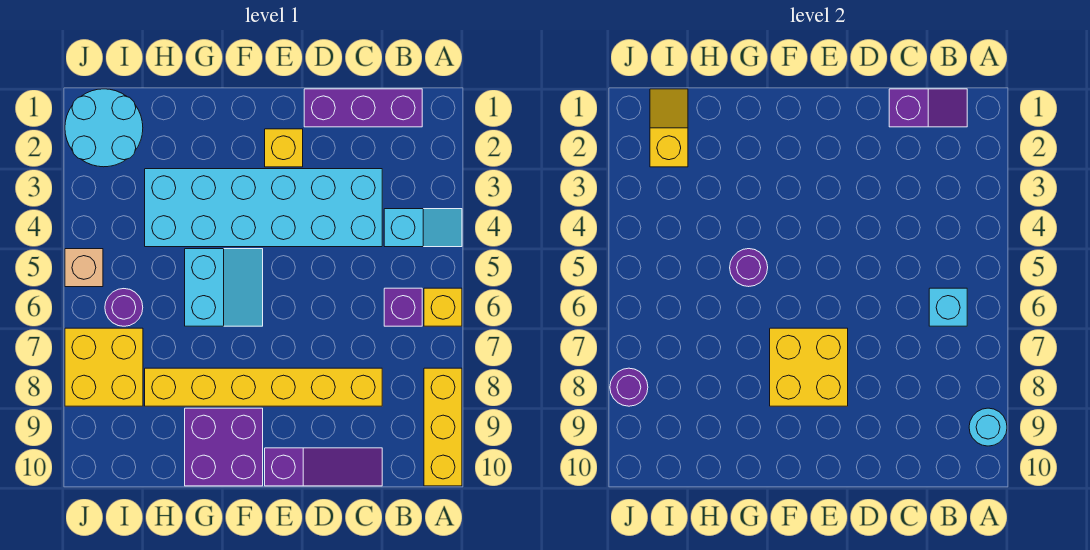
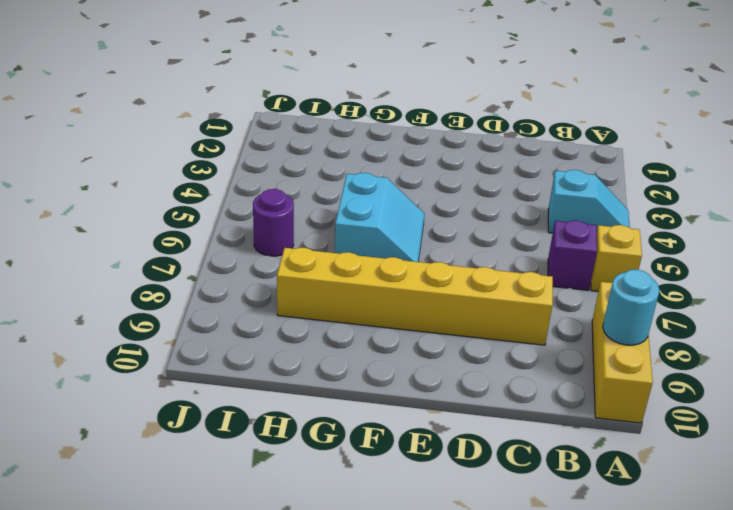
none -> purple brick B1:D1 level 1
none -> cyan brick C3:H4 level 1
none -> purple slope C10:E10 level 1 top E

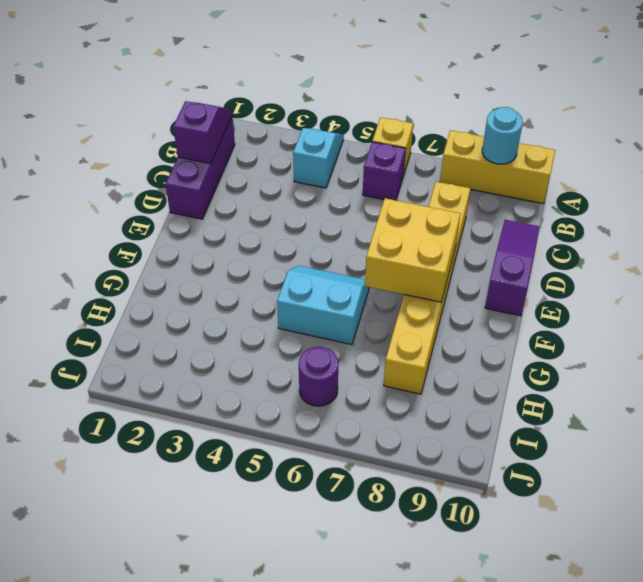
none -> cyan brick C3:H4 level 1
none -> yellow brick E2 level 1
none -> purple brick F9:G10 level 1

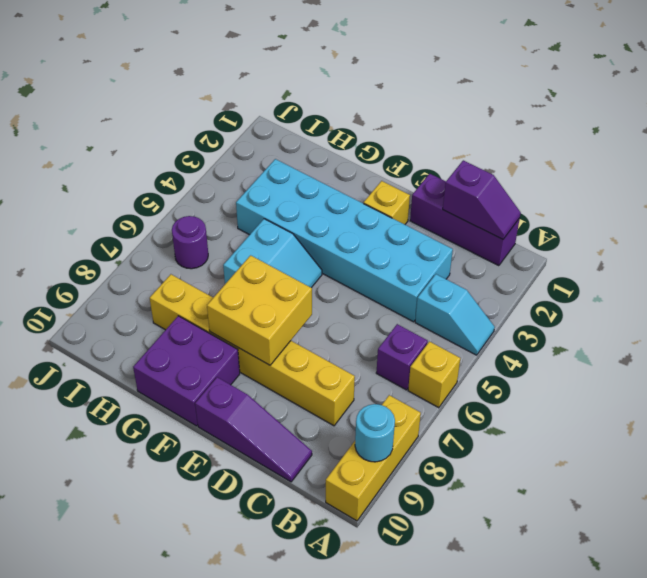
none -> cyan round brick I1:J2 level 1
none -> yellow brick I7:J8 level 1
none -> tan brick J5 level 1

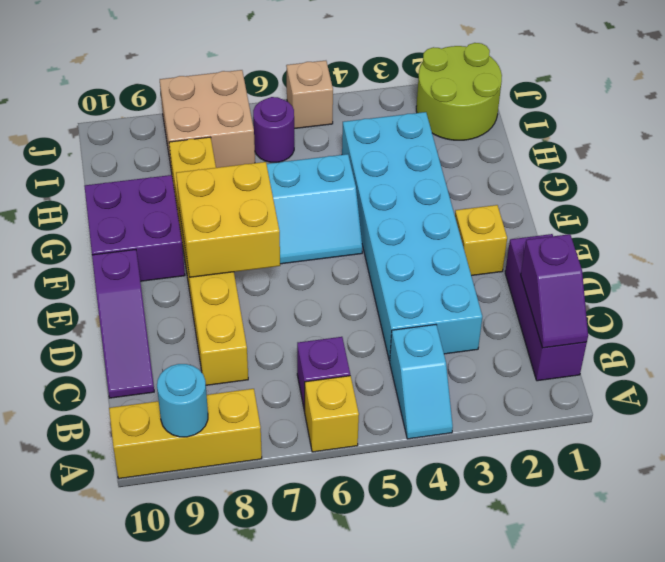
lime round brick I1:J2 level 1 -> cyan round brick I1:J2 level 1
tan brick I7:J8 level 1 -> yellow brick I7:J8 level 1
none -> cyan brick B6 level 2
none -> purple round brick G5 level 2
none -> yellow slope I1:I2 level 2 top 2

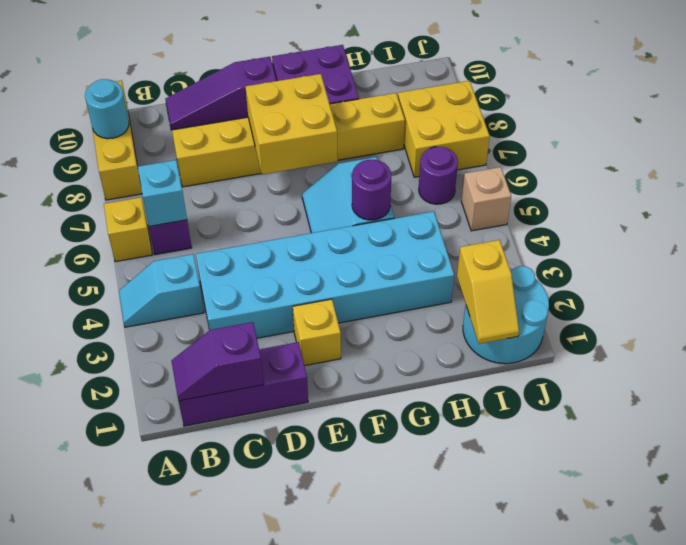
none -> purple round brick J8 level 2

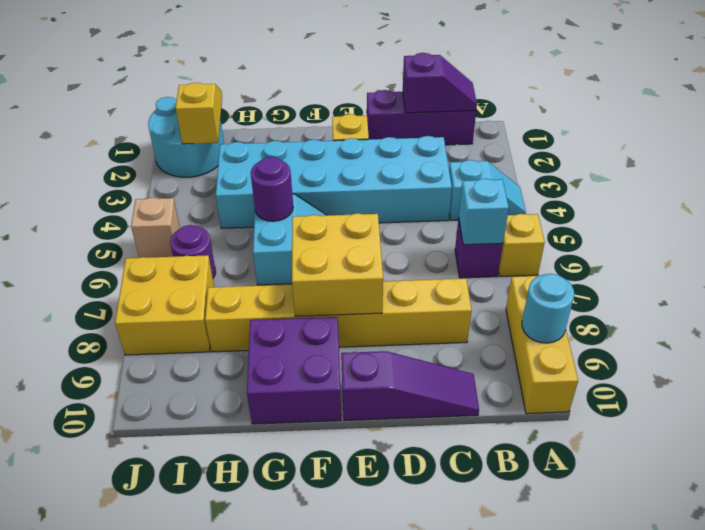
none -> purple round brick J8 level 2

